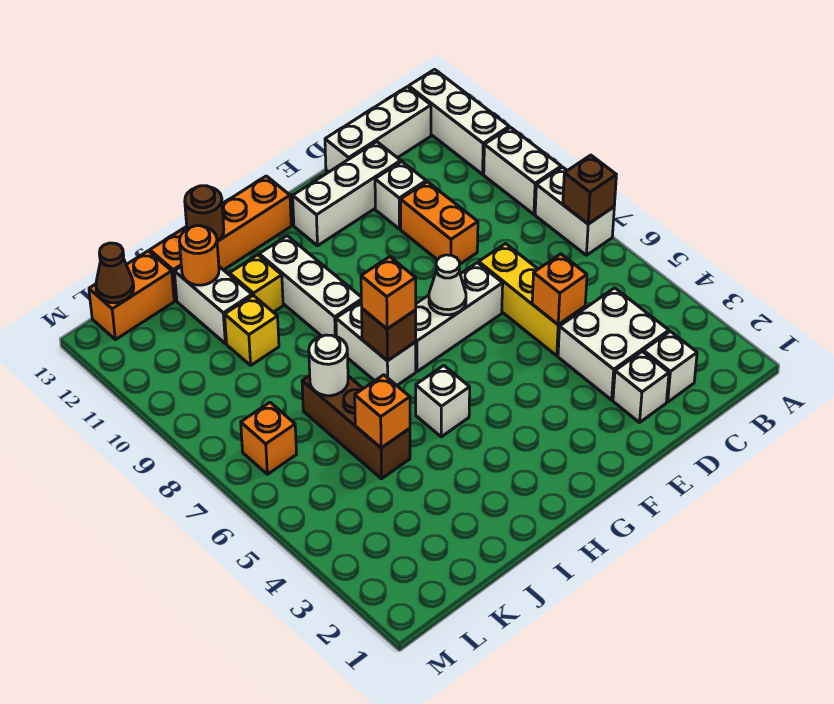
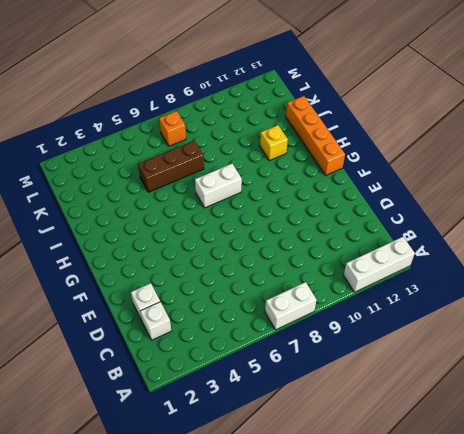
none -> white brick A9:A10 level 1
none -> white brick B13:D13 level 1
none -> white brick C3:D4 level 1
none -> yellow brick D5:D7 level 1

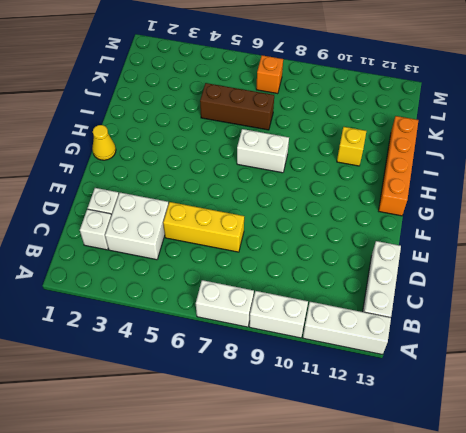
yellow cone G1 level 1 -> none
none -> orange brick D9:D10 level 1
none -> white brick D11 level 1
none -> white brick D12:F12 level 1
none -> white brick E7:G7 level 1

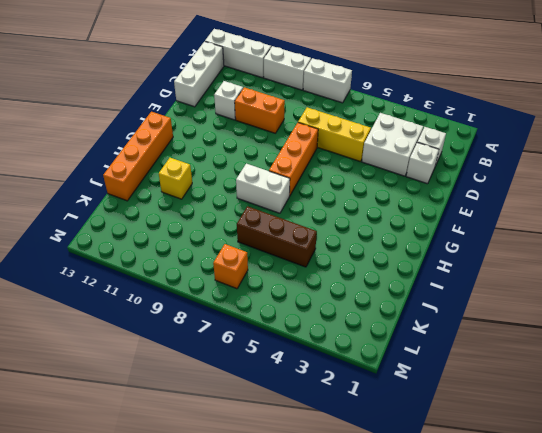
orange brick E7:G7 level 1 -> white brick E7:G7 level 1
none -> white brick D12:F12 level 1
none -> white brick H5 level 1
none -> white brick H9:H11 level 1
none -> yellow brick J10 level 1

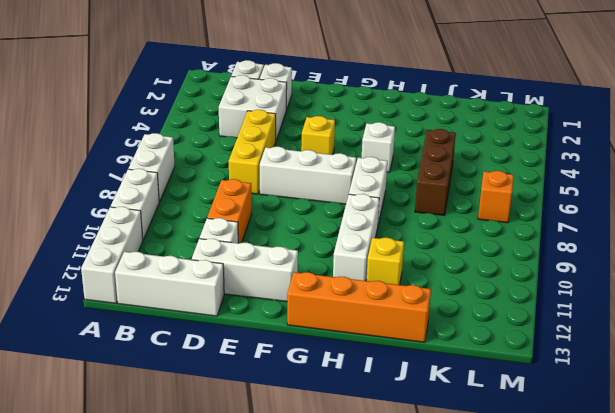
yellow brick F5 level 1 -> yellow brick J10 level 1
none -> white brick J11:J12 level 1
none -> orange brick K13:L13 level 1
none -> brown brick A7 level 2
none -> orange brick D5 level 2

